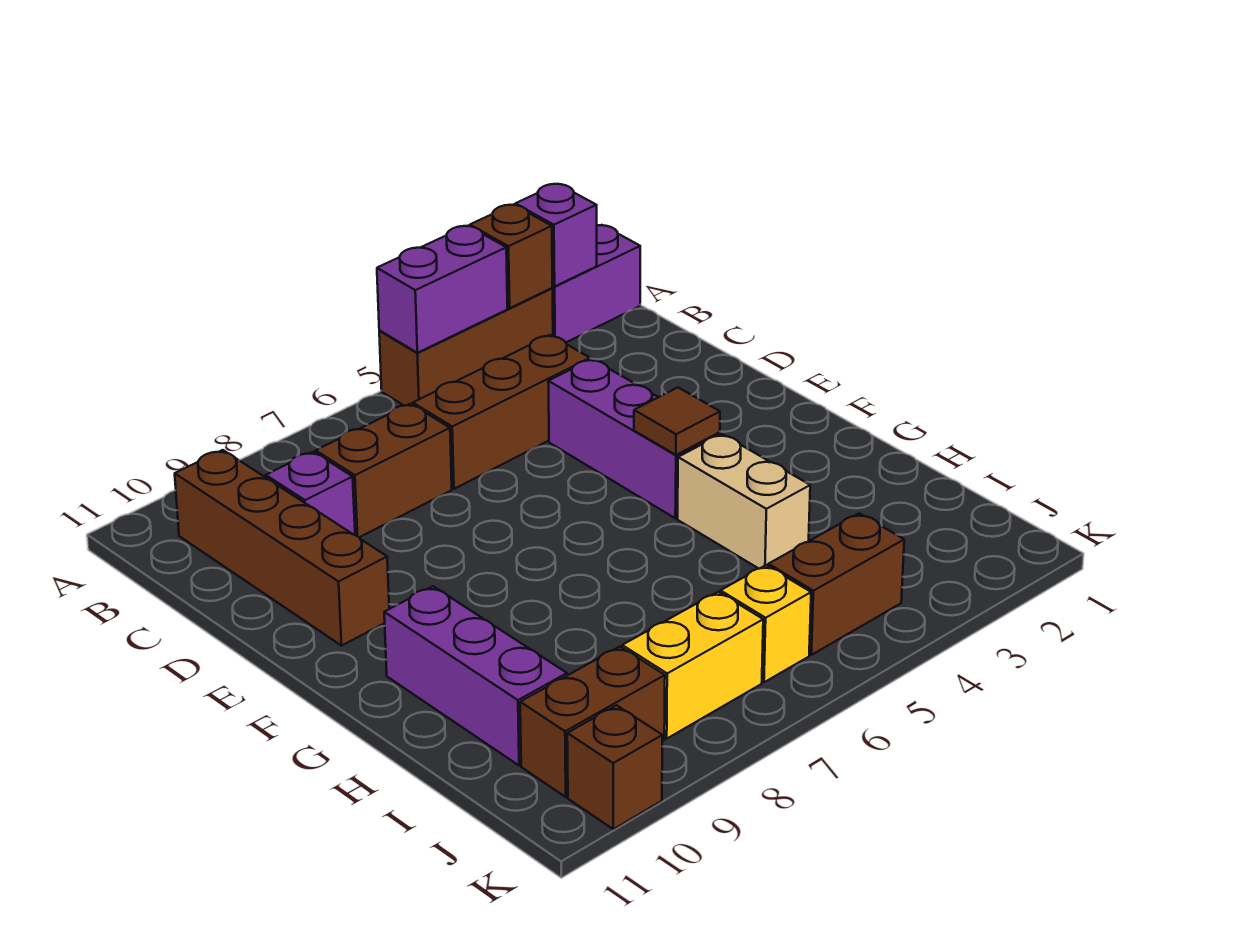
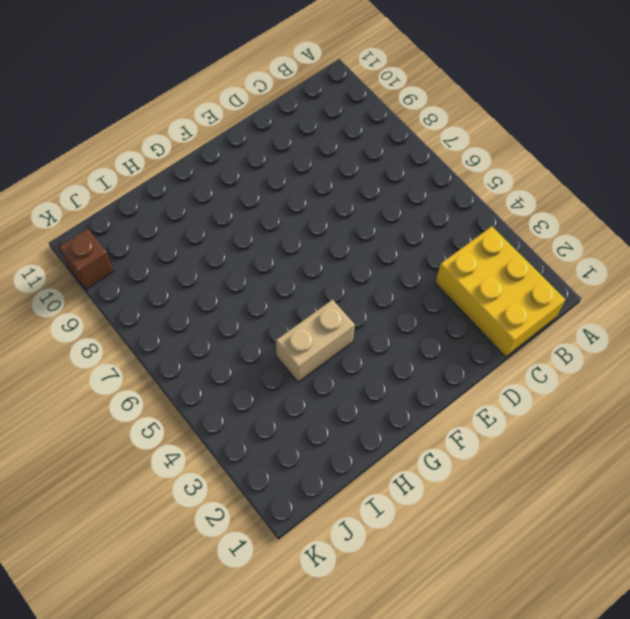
yellow brick B1:C3 level 1 -> none
none -> purple brick A1:A2 level 1
none -> brown brick A3:A5 level 1
none -> brown brick B10:E10 level 1

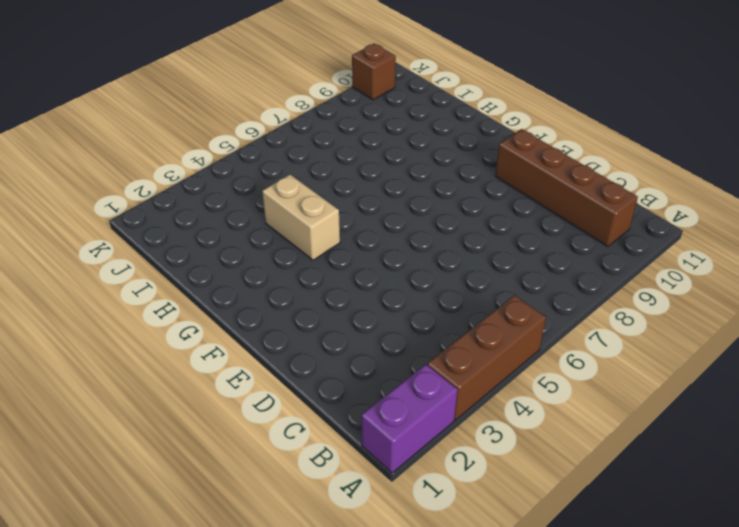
none -> brown brick C4:C6 level 1
none -> brown brick C7:C8 level 1
none -> purple brick C9 level 1

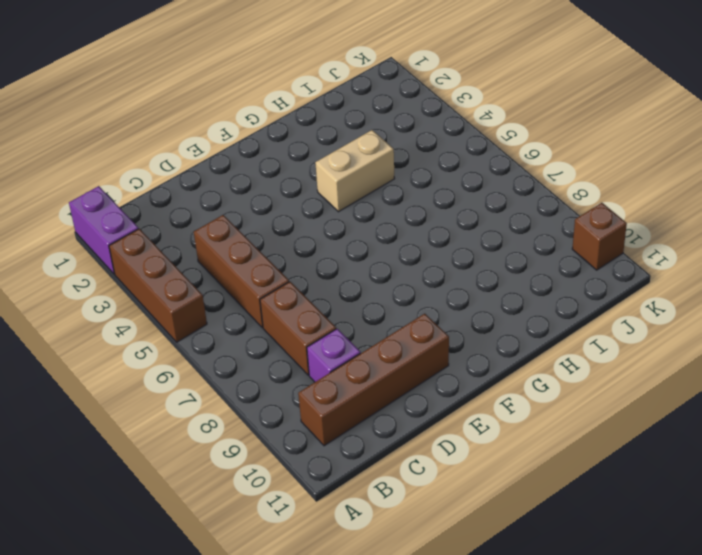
none -> purple brick D4:F4 level 1
none -> purple brick G10:I10 level 1
none -> brown brick J4:J5 level 1

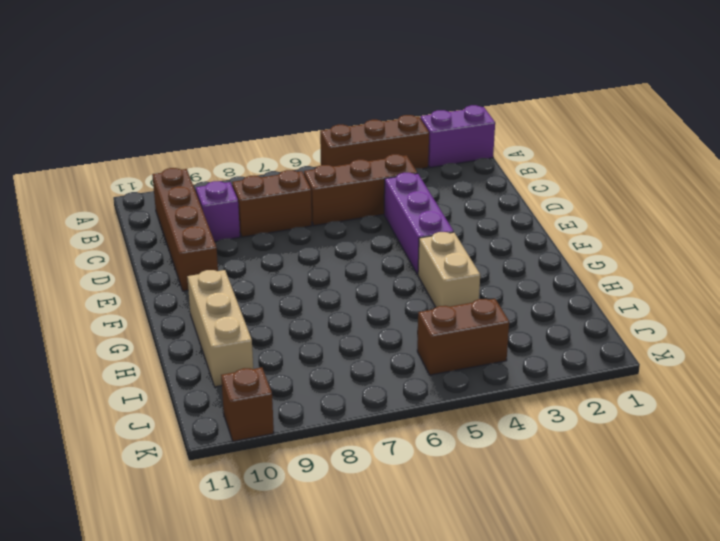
tan brick G10:I10 level 1 -> purple brick G10:I10 level 1
none -> yellow brick J6 level 1
none -> yellow brick J7:J8 level 1
none -> brown brick J9:J10 level 1

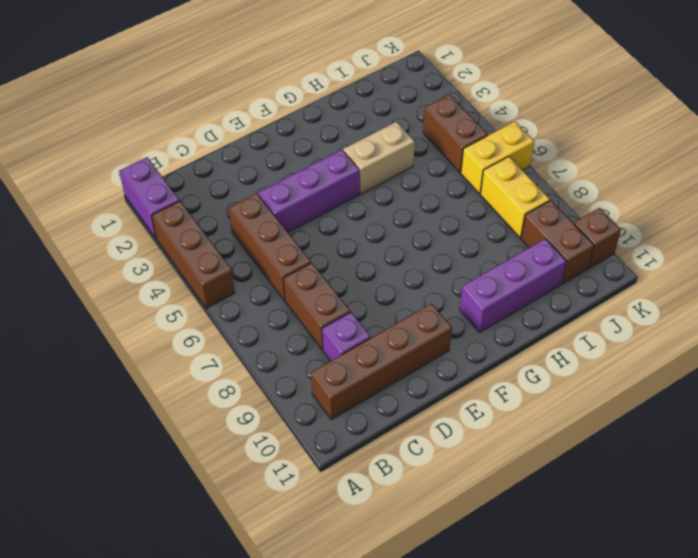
yellow brick J6:K6 level 1 -> yellow brick J6 level 1
none -> purple brick A2 level 2
none -> brown brick A3 level 2
none -> purple brick A4:A5 level 2

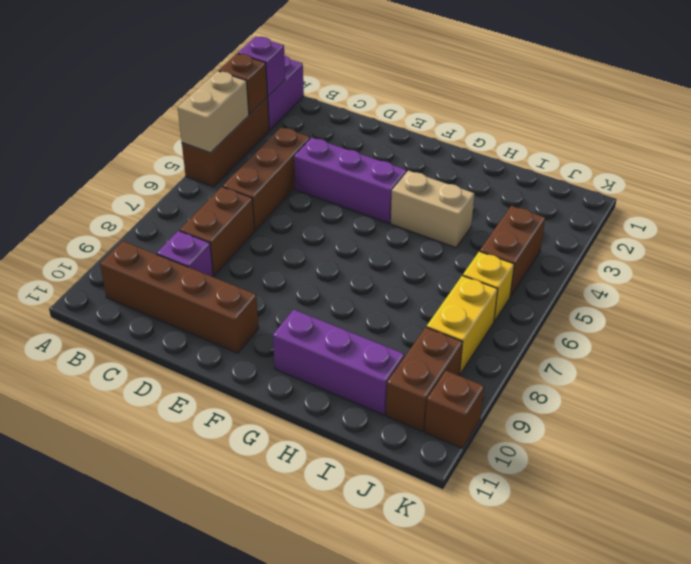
tan brick A4:A5 level 2 -> purple brick A4:A5 level 2
none -> brown tile F4 level 2

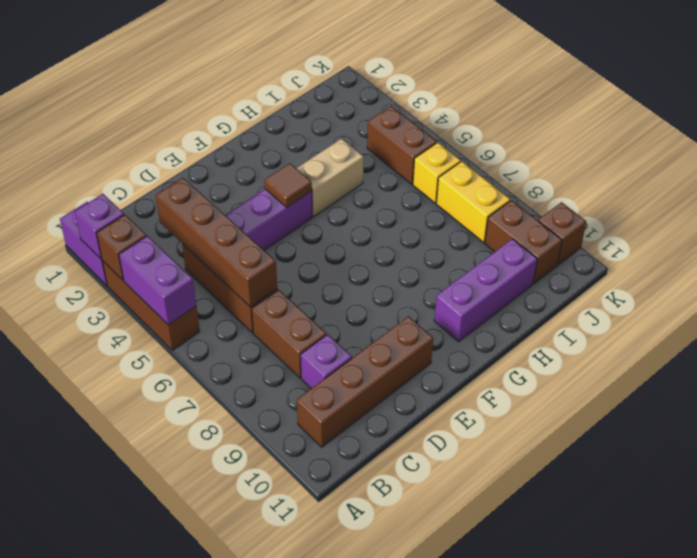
brown brick C3:C6 level 2 -> none

